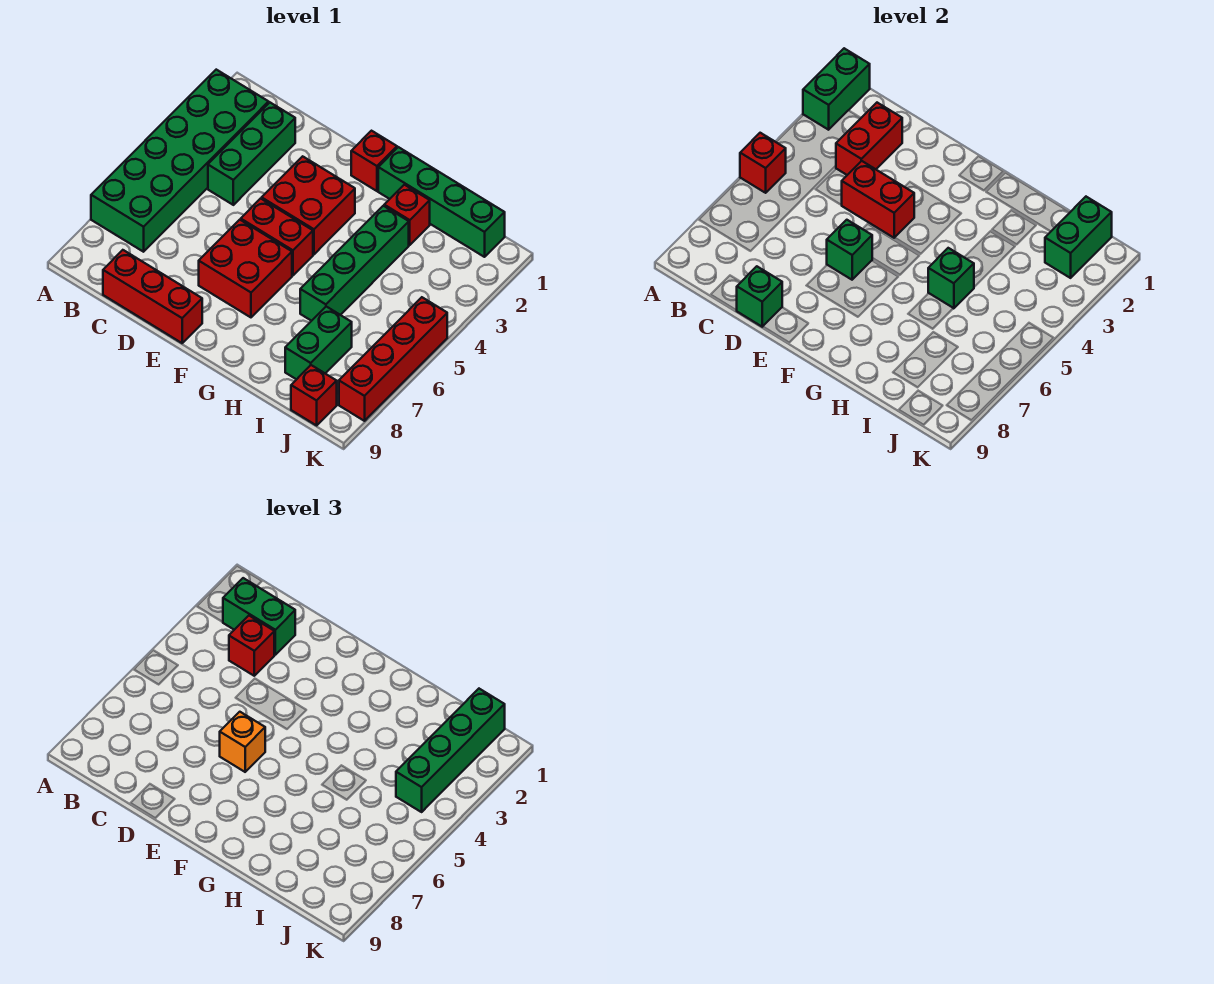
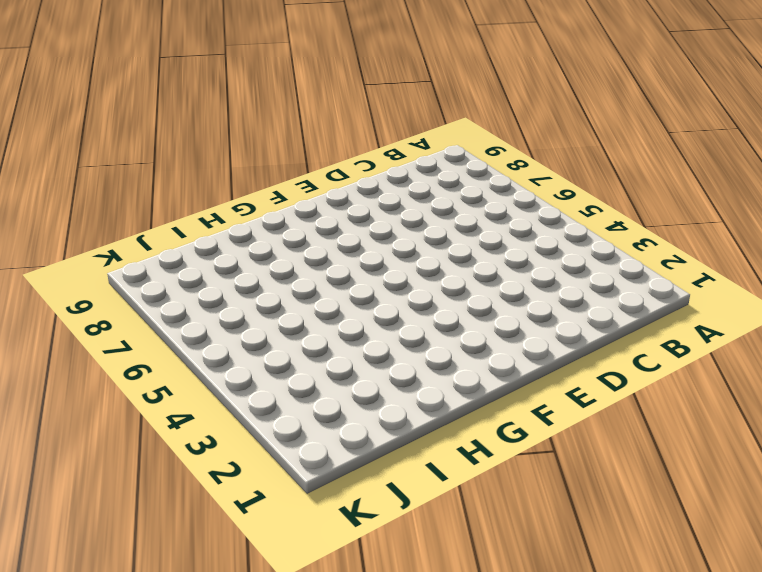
none -> green brick A2:B7 level 1
none -> green brick C2:C4 level 1
none -> red brick C9:E9 level 1

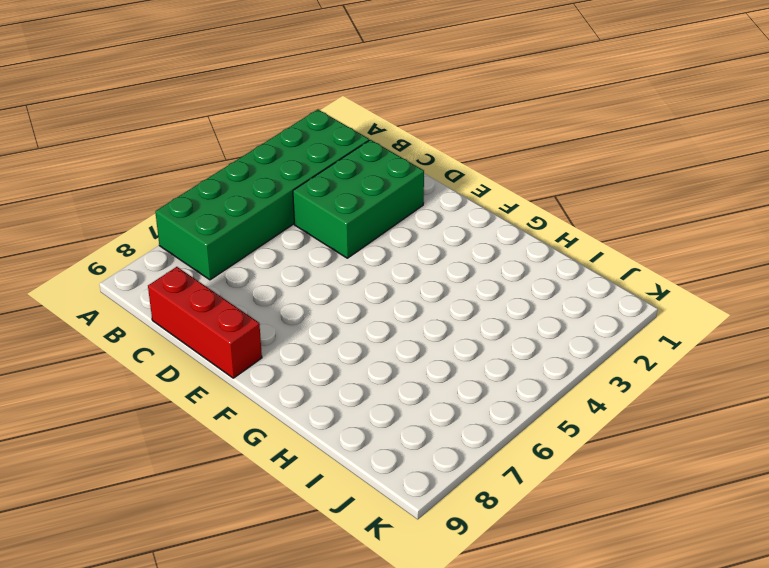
green brick C2:D4 level 1 -> green brick C2:C4 level 1
none -> red brick E3:F4 level 1
none -> red brick E5:F5 level 1
none -> red brick E6:F7 level 1

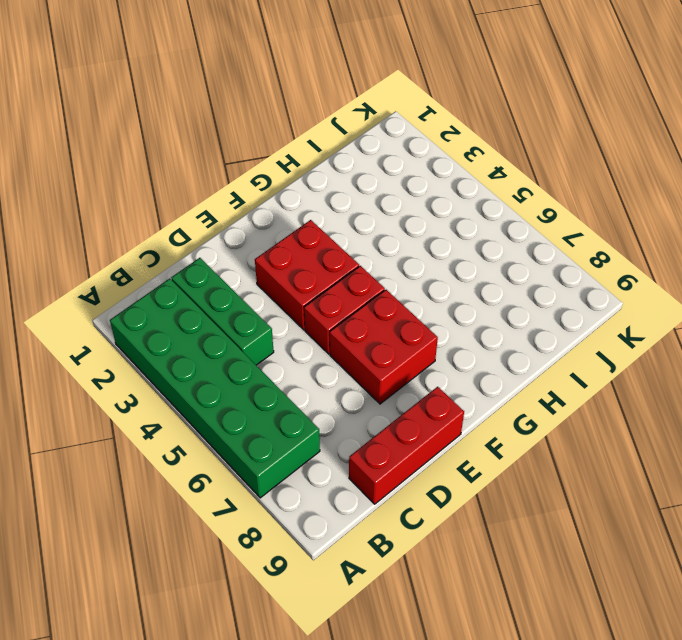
none -> red brick F1 level 1
none -> green brick G1:J1 level 1
none -> red brick H2 level 1

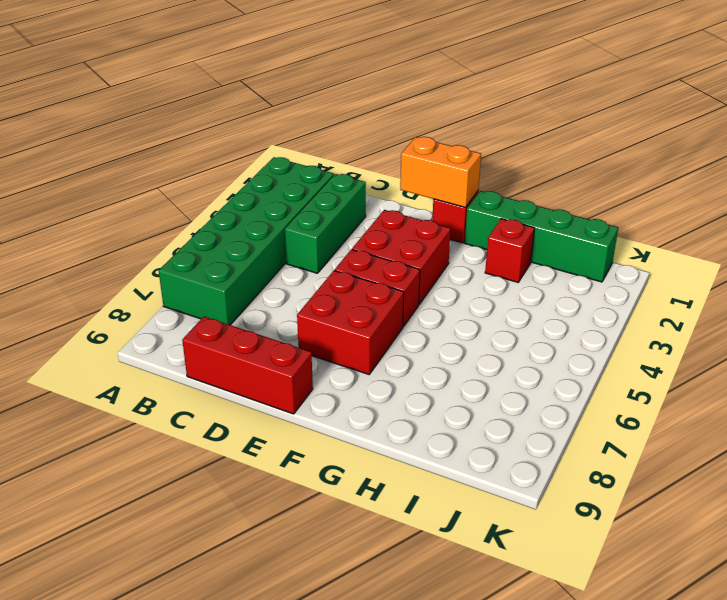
orange brick E1:F1 level 2 -> none
none -> green brick H3:H6 level 1
none -> green brick I7:I8 level 1
none -> red brick J9 level 1

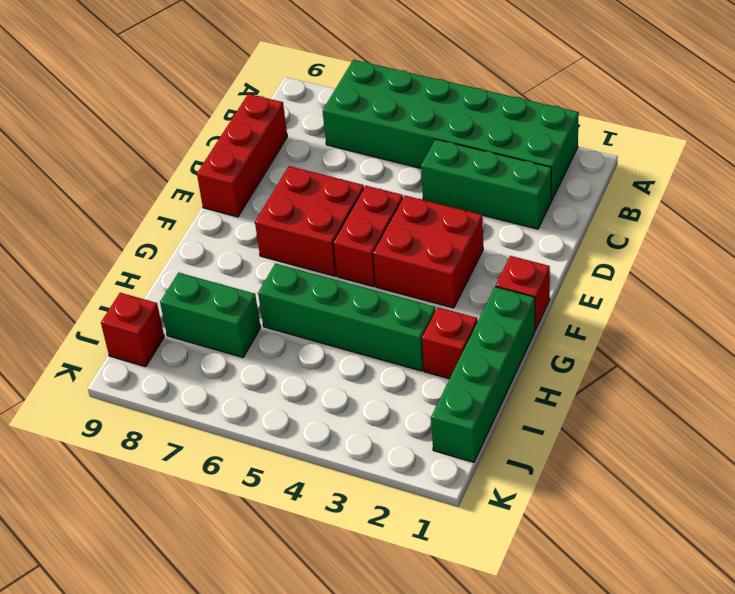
none -> red brick K5:K8 level 1
none -> green brick A1:A2 level 2
none -> red brick A5 level 2

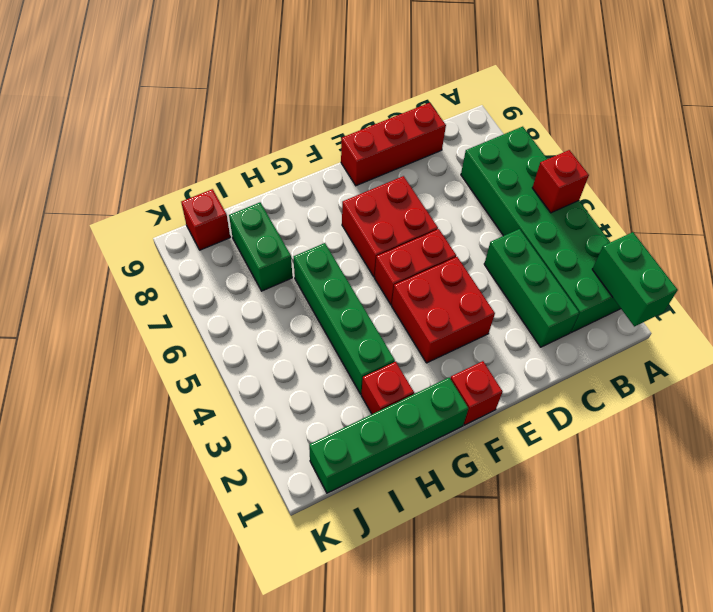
none -> red brick K5:K8 level 1
none -> red brick C2:C3 level 2
none -> red brick D4:E4 level 2

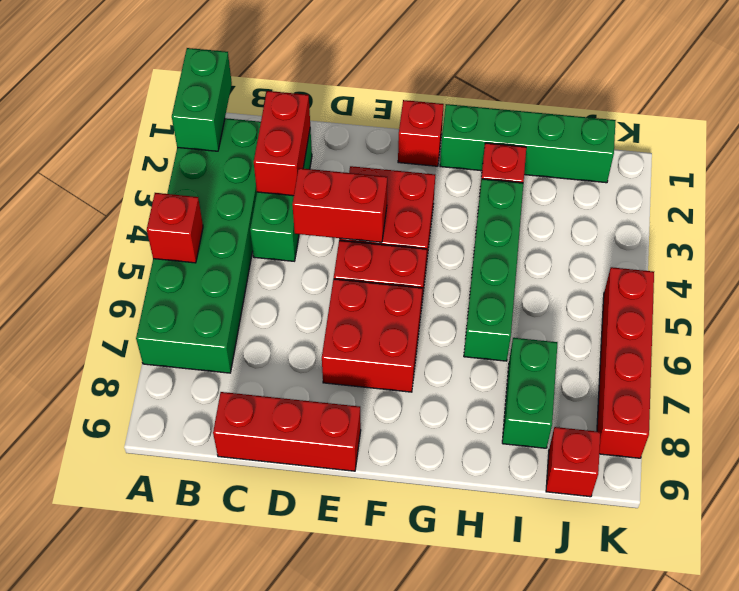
none -> green brick D9 level 2
none -> green brick E6 level 2
none -> green brick H5 level 2

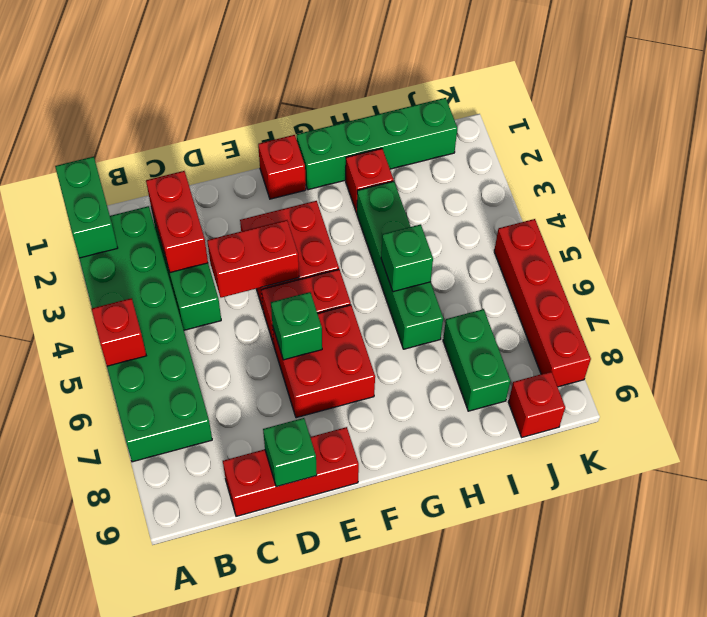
none -> green brick J1:J2 level 2
none -> green brick B2:C2 level 3
none -> red brick C3 level 3

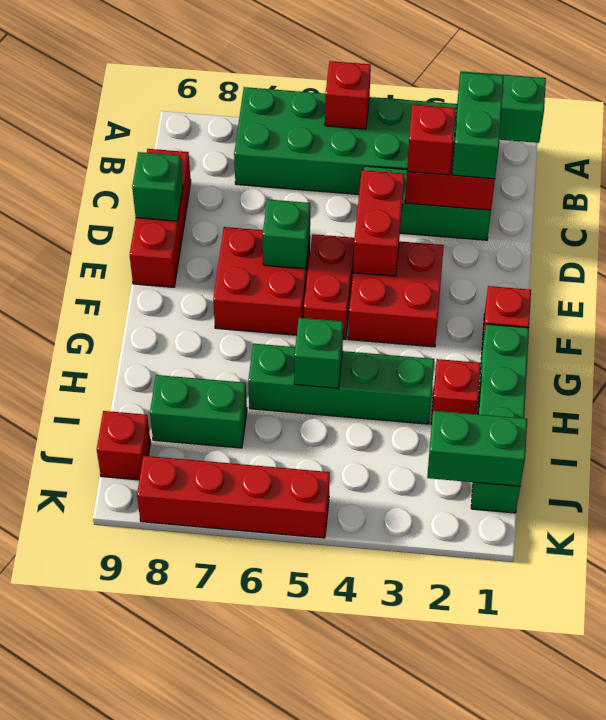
none -> orange brick E6 level 3
none -> green brick J1:J4 level 3

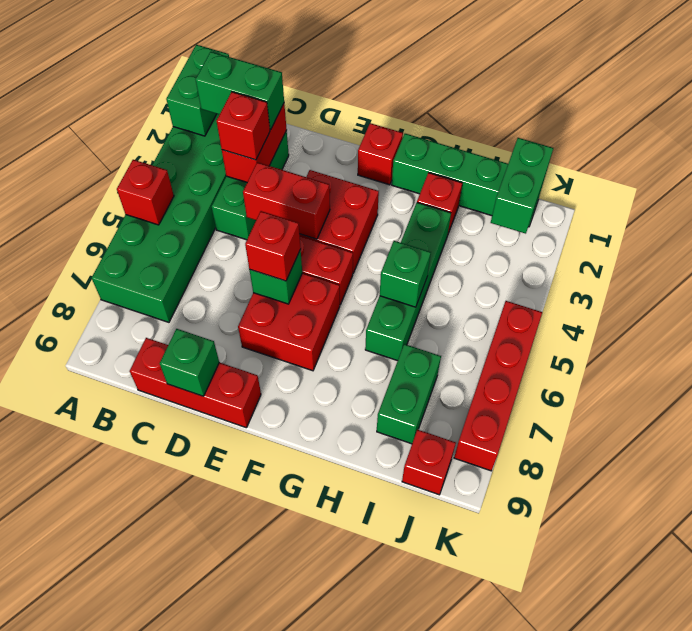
red brick E6 level 3 -> orange brick E6 level 3
none -> green brick J1:J4 level 3

